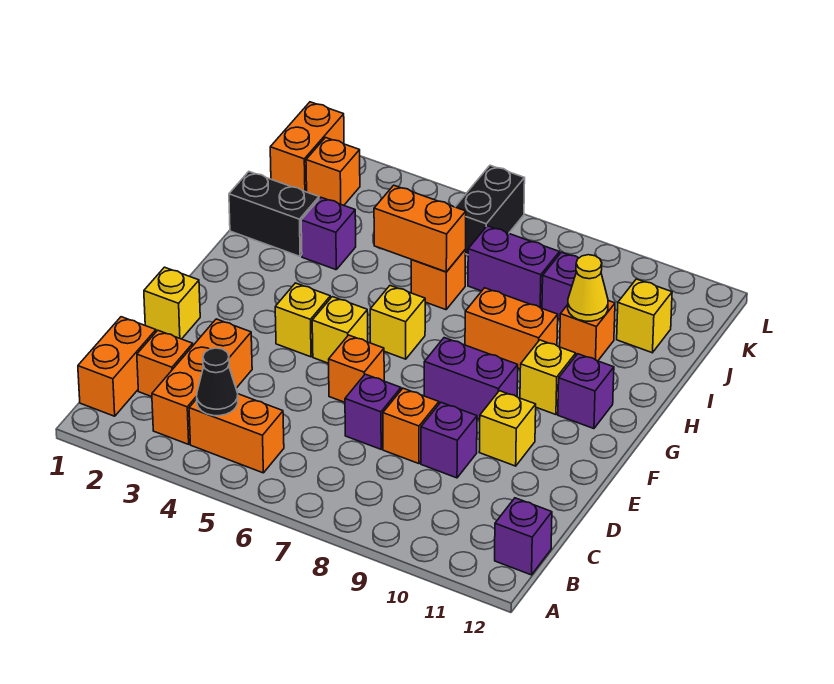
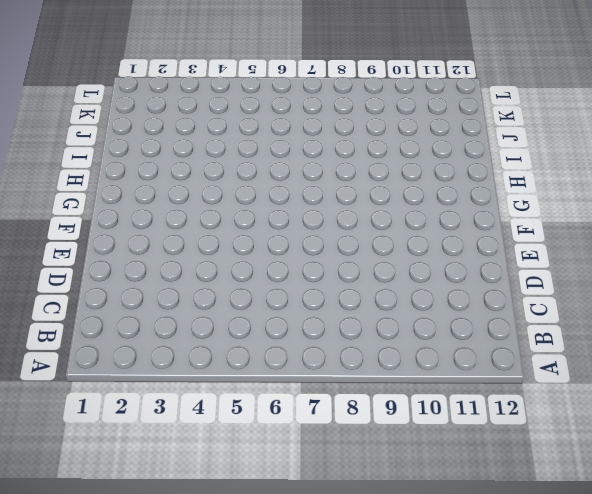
none -> orange brick B1:C1 level 1
none -> orange brick B3:D3 level 1
none -> orange brick B4:B5 level 1
none -> purple brick B12 level 1

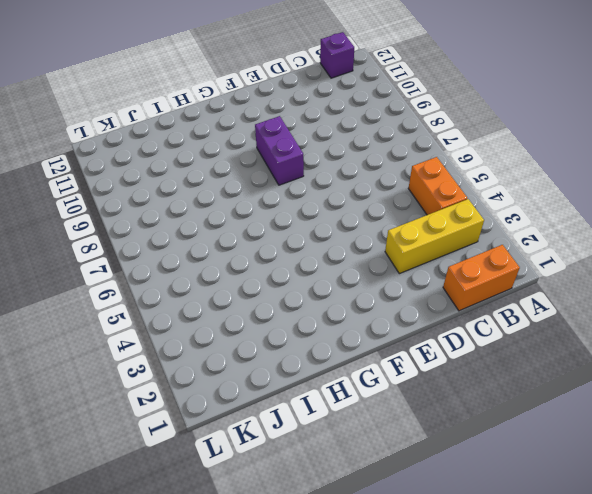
yellow brick B3:D3 level 1 -> orange brick B3:D3 level 1
none -> orange brick C2 level 1
none -> purple brick D7 level 1
none -> orange brick D8 level 1
none -> purple brick D9 level 1

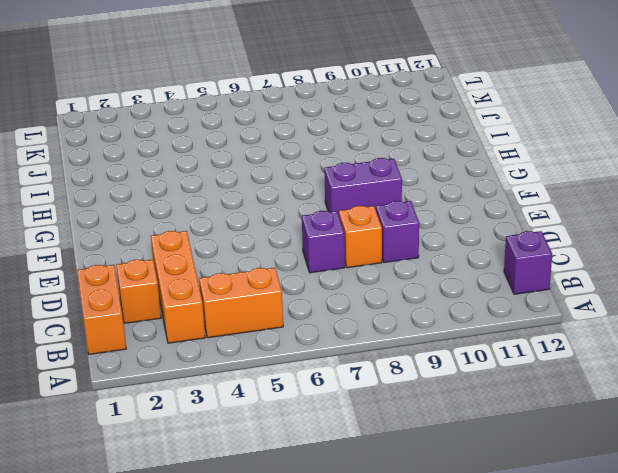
none -> yellow brick E1 level 1
none -> orange brick E6 level 1
none -> yellow brick E10 level 1
none -> yellow brick F4 level 1

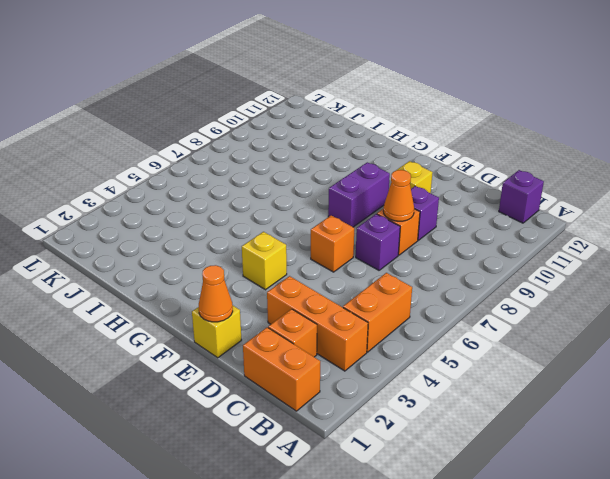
orange cone D8 level 2 -> none
orange cone E1 level 2 -> none
none -> yellow brick F5 level 1
none -> yellow brick G6 level 1
none -> yellow brick G10 level 1
none -> purple brick G11 level 1

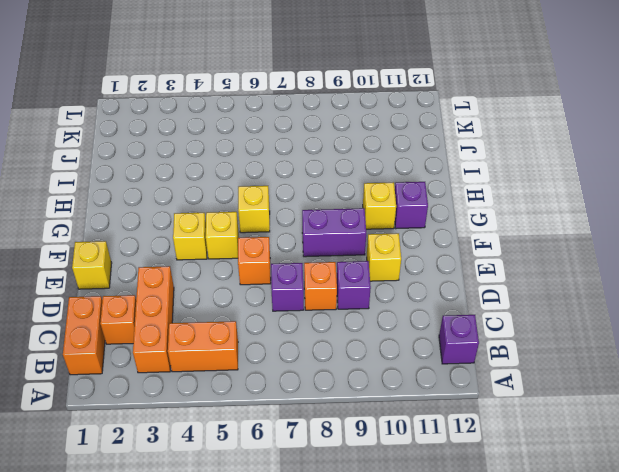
none -> orange brick H8:H9 level 1
none -> black brick I1:I2 level 1
none -> purple brick I3 level 1
none -> orange brick I6 level 1

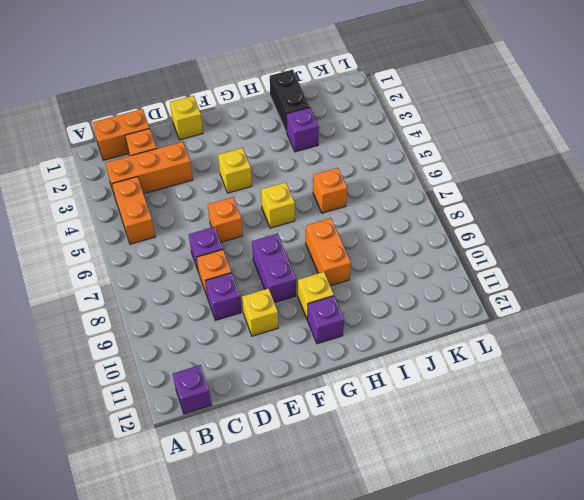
none -> yellow brick F5 level 1
none -> orange brick I10 level 1
none -> purple brick J7:J8 level 1
none -> purple brick J9 level 1

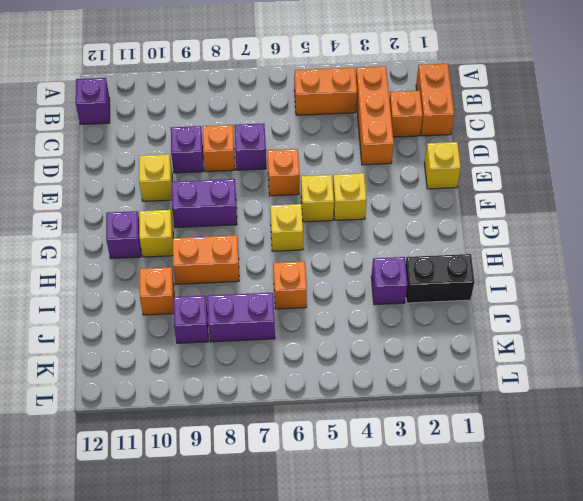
none -> yellow brick J11 level 1
none -> orange brick K1:L1 level 1
none -> orange brick K2 level 1
none -> black brick K6:L6 level 1

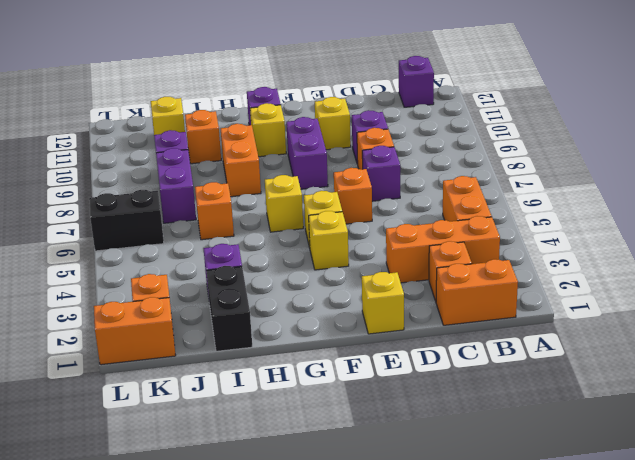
none -> black cone B4 level 2
none -> orange brick I5:I6 level 2
none -> yellow cone I10 level 2

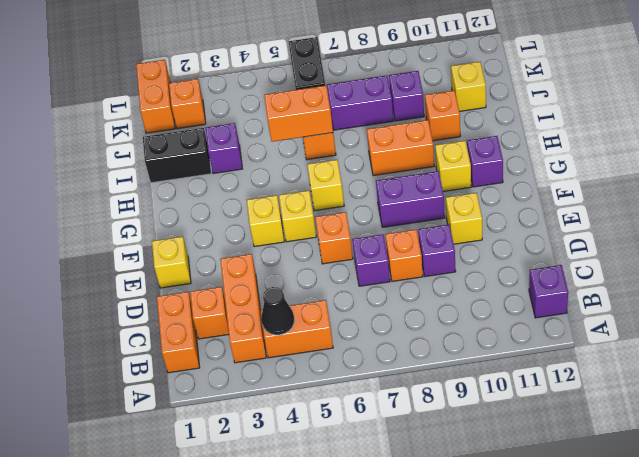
none -> yellow cone I10 level 2

